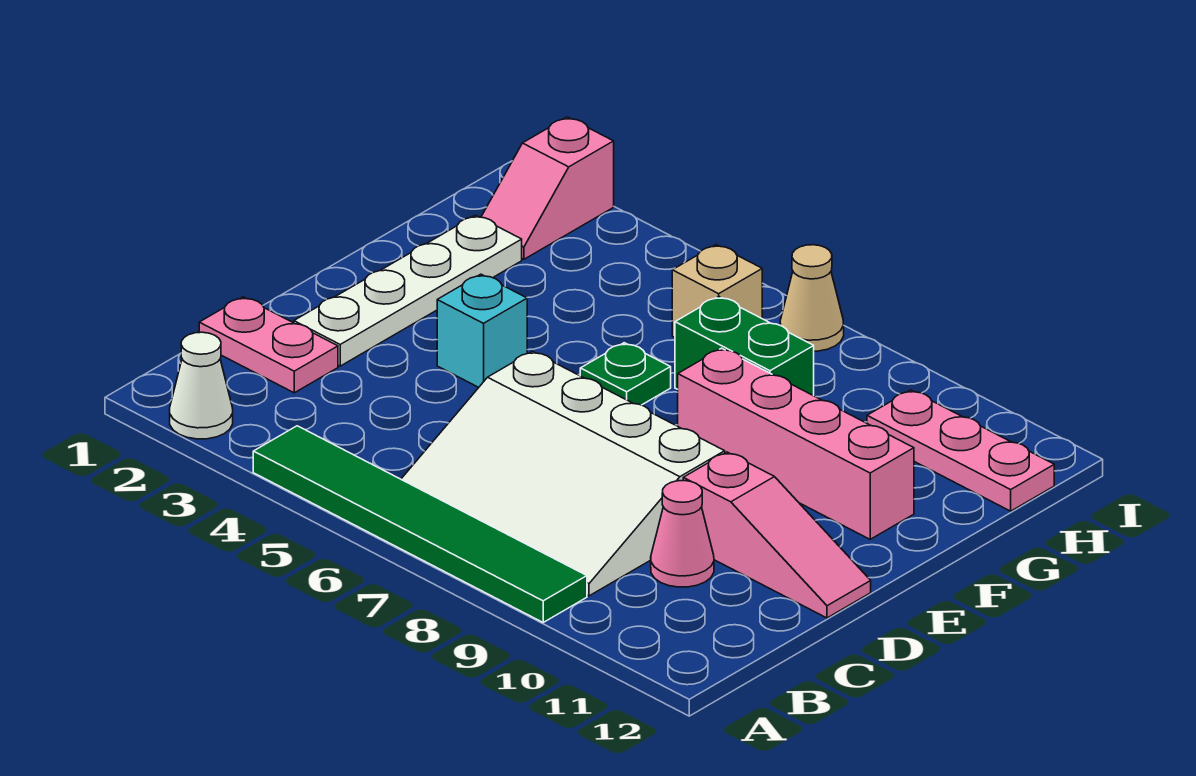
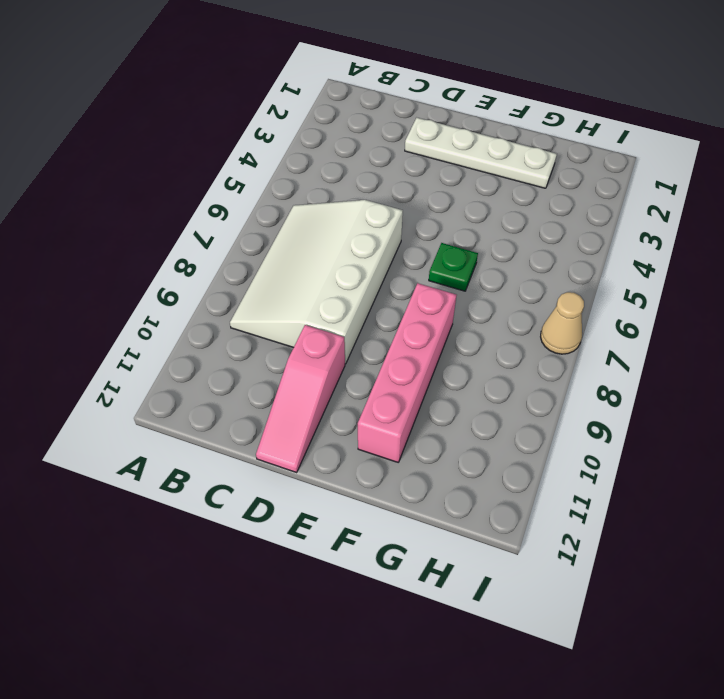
none -> white cone A2 level 1
none -> green tile A4:A9 level 1
none -> pink plate C1:C2 level 1

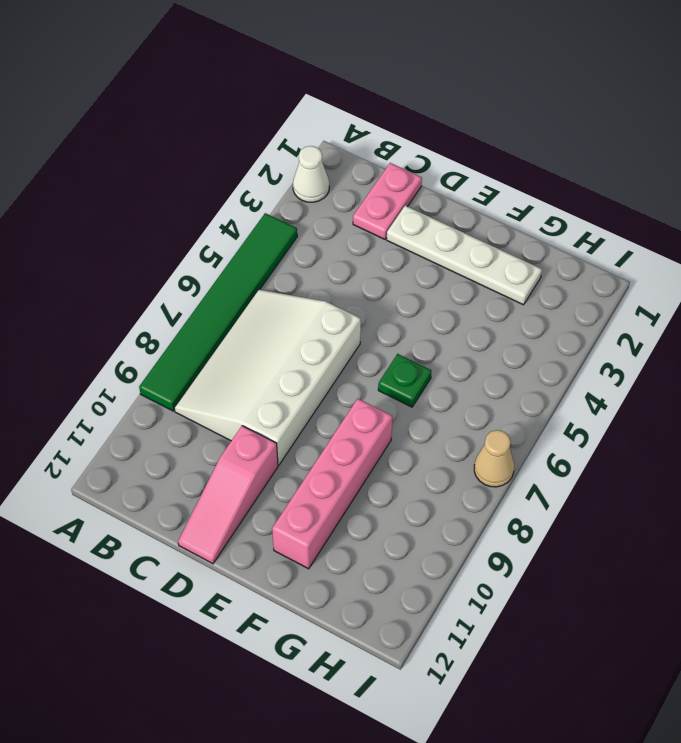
none -> pink cone C10 level 1
none -> cyan brick E4 level 1
none -> green brick G7:G8 level 1

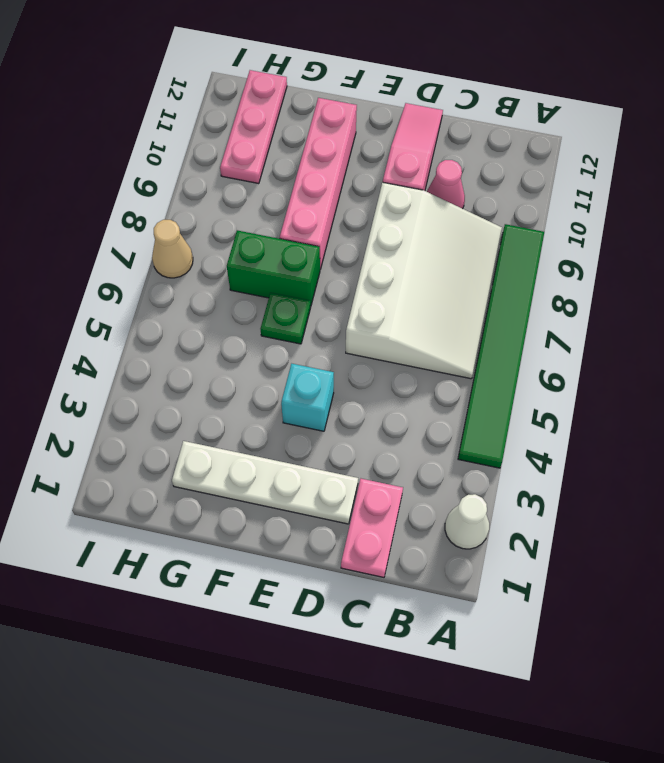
green brick F7:G7 level 1 -> green brick G7:G8 level 1
none -> pink slope H2:I2 level 1 top I
none -> tan brick H6 level 1

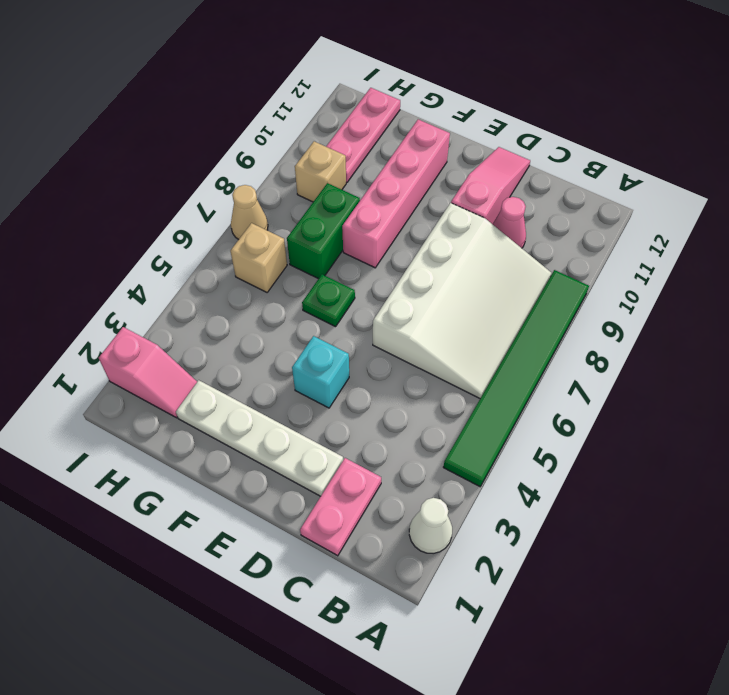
tan brick H9 level 1 -> none

